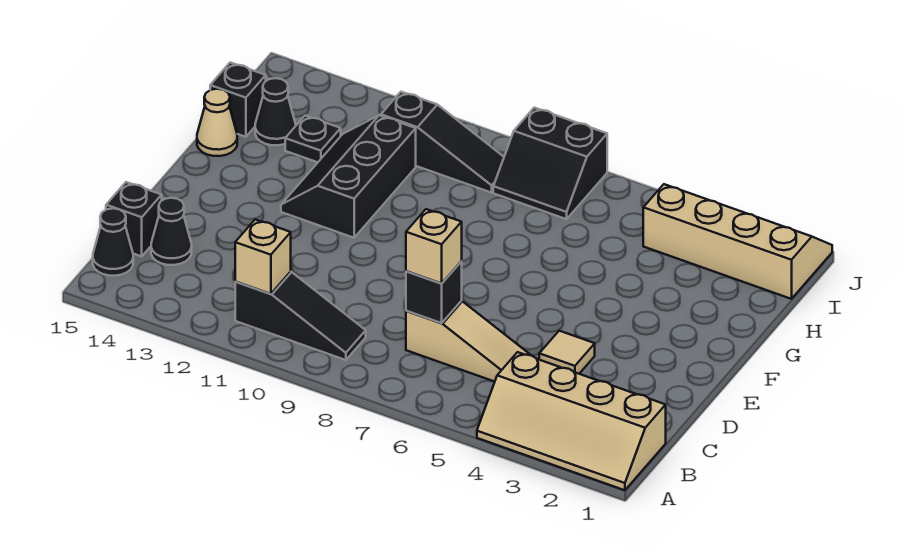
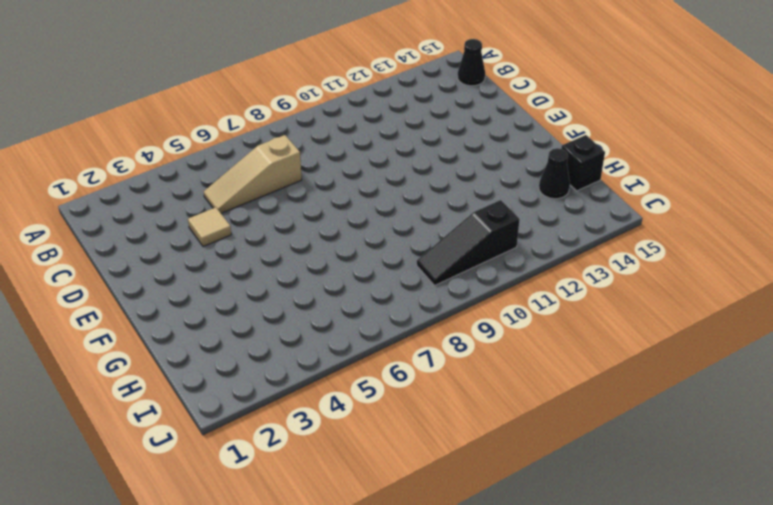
none -> tan slope A1:B4 level 1 top B
none -> black slope B9:B11 level 1 top 11
none -> black cone C14 level 1

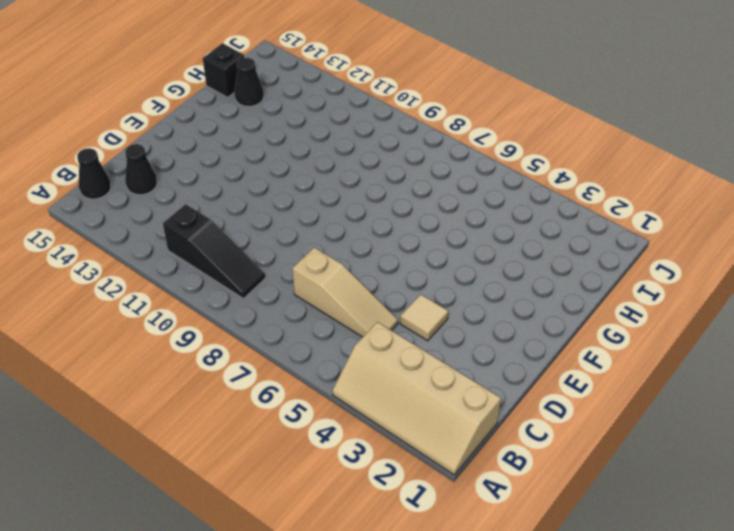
none -> black brick C15 level 1
none -> black slope F11:H12 level 1 top 11
none -> tan cone G15 level 1

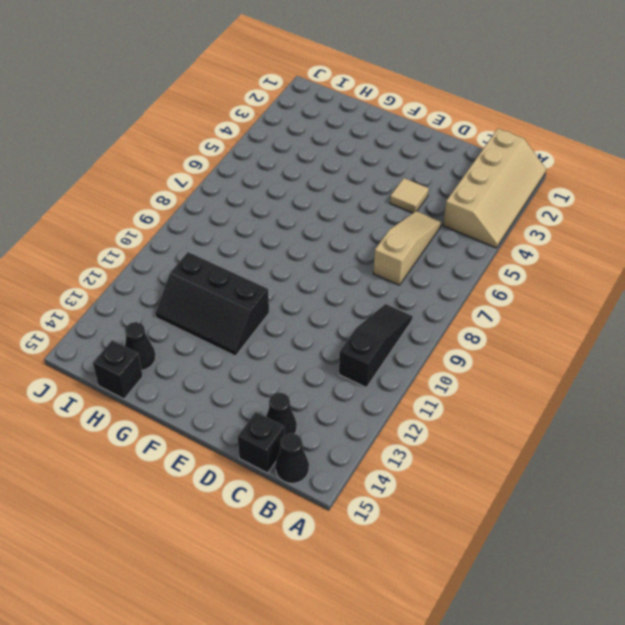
none -> tan cone G15 level 1
none -> black plate H13 level 1
none -> tan slope I1:J4 level 1 top I

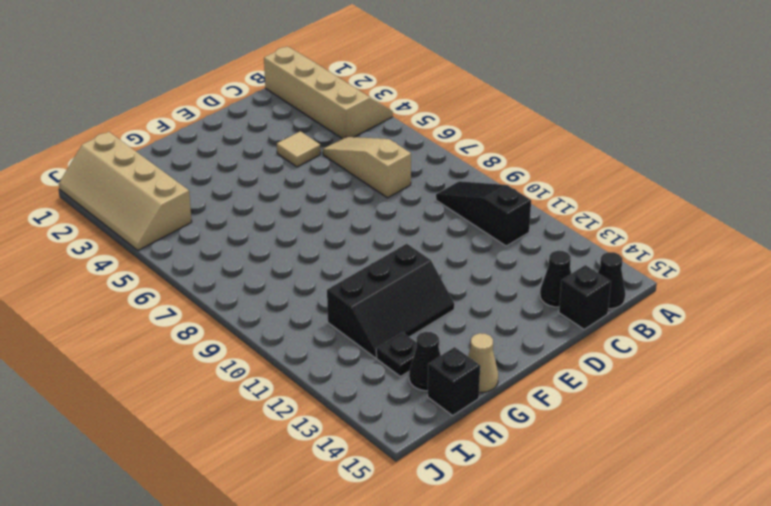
none -> black slope I7:J8 level 1 top J
none -> black slope I9:I11 level 1 top 11
none -> tan brick B11 level 2

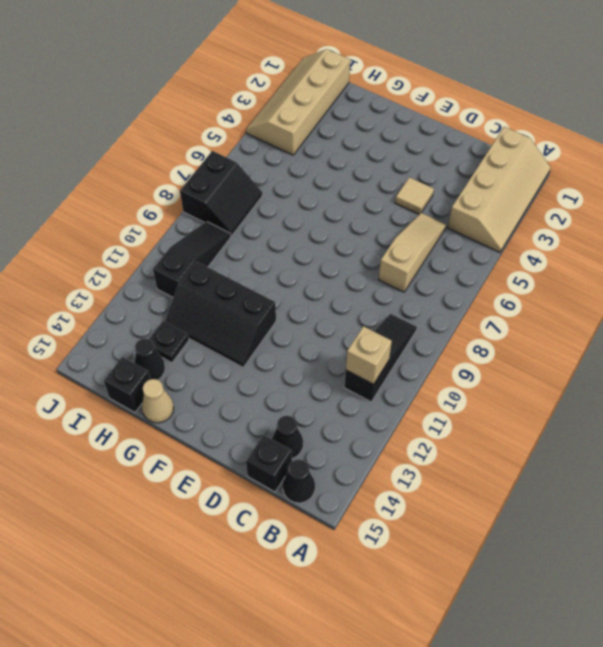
none -> black brick C7 level 2
none -> tan brick C7 level 3

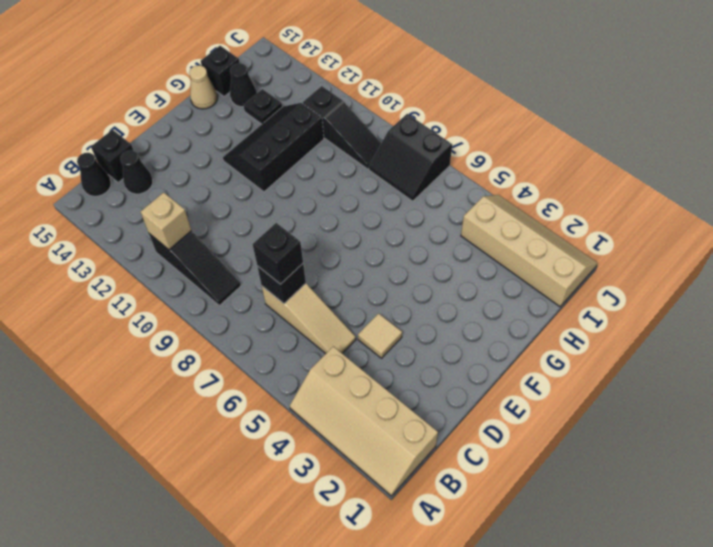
black brick C7 level 3 -> tan brick C7 level 3

